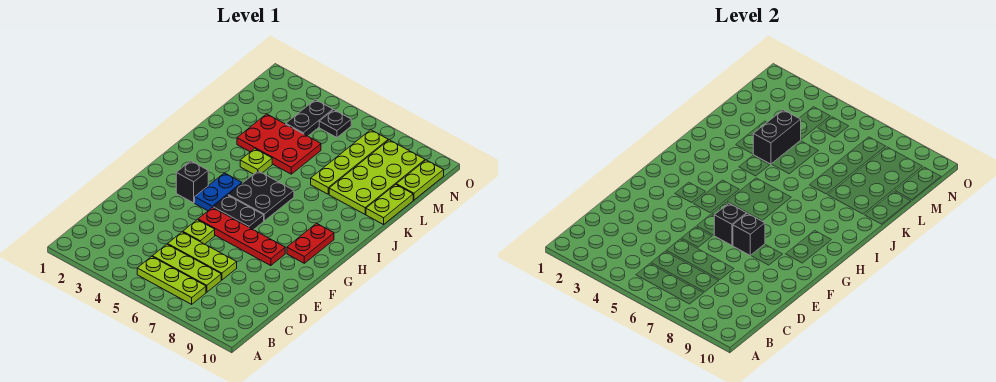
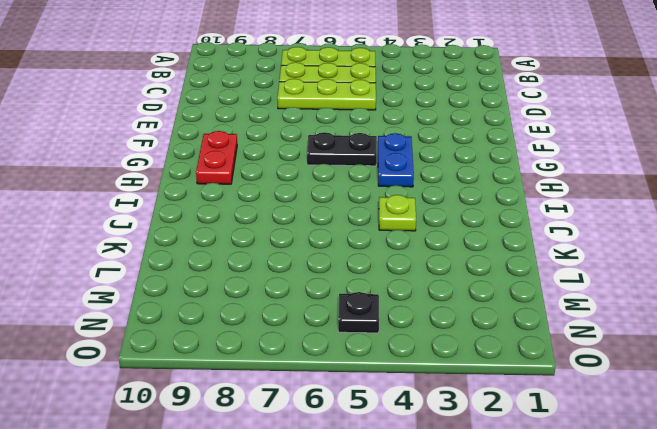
none -> lime plate E5 level 1
none -> red plate F5:F8 level 1
none -> black brick G3 level 1

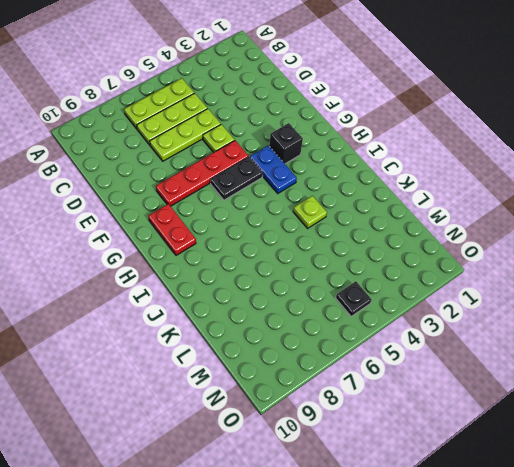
none -> black plate H5:I6 level 1
none -> red plate K3:L5 level 1
none -> lime plate K7:N7 level 1

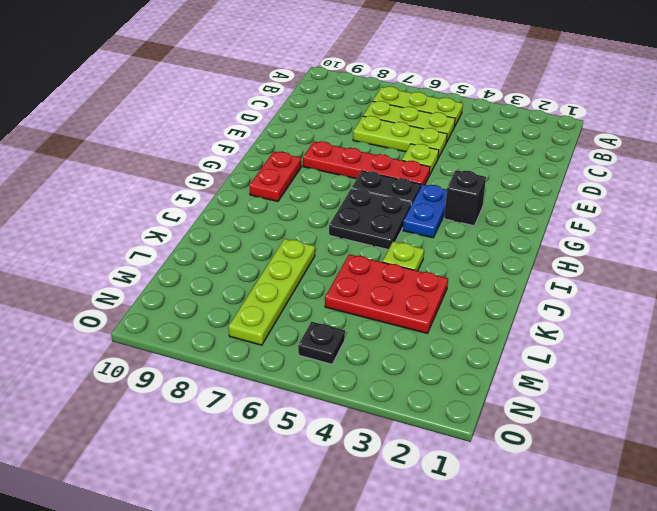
none -> lime plate K8:N9 level 1
none -> lime plate K10:L10 level 1
none -> black plate M4:N4 level 1

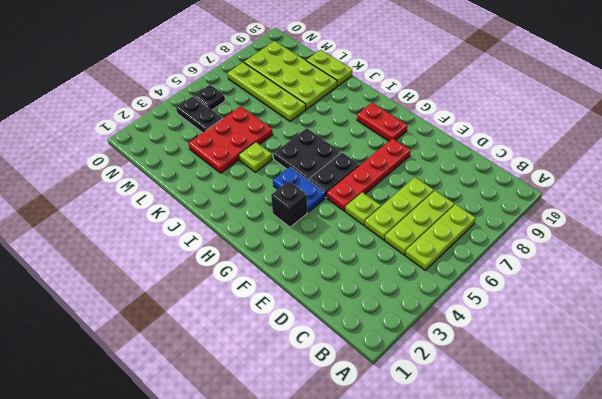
none -> lime plate M10:N10 level 1
none -> black brick F6 level 2
none -> black brick F7 level 2

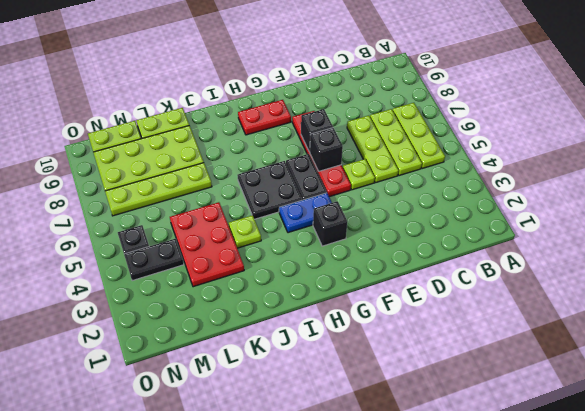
none -> black brick K4:L4 level 2

